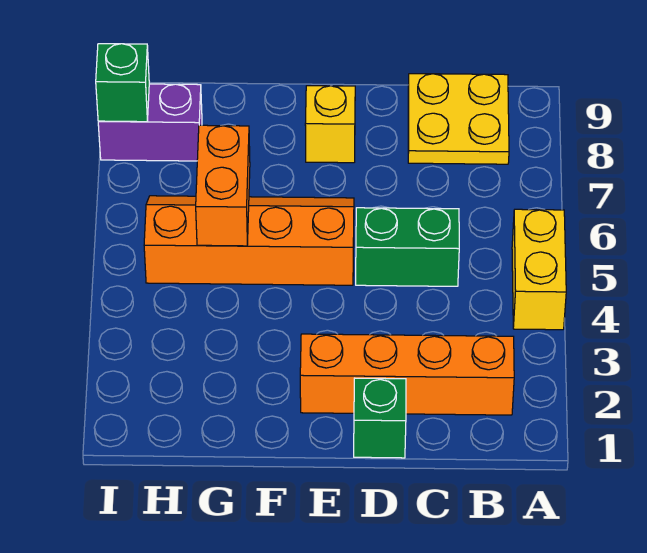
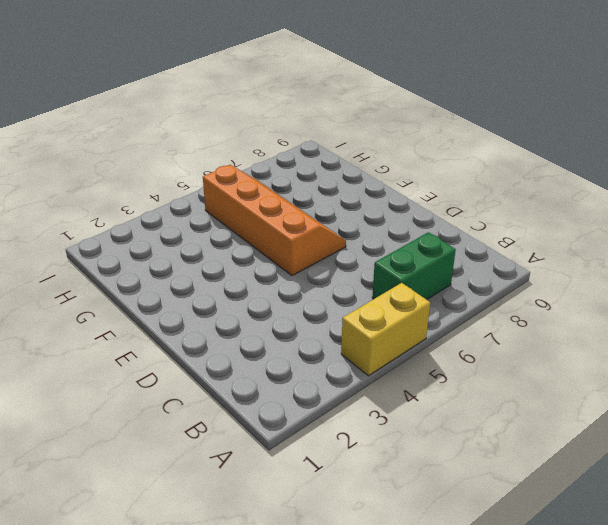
green brick B6:B7 level 1 -> green brick C5:D5 level 1
none -> orange brick B2:E2 level 1
none -> yellow plate B8:C9 level 1

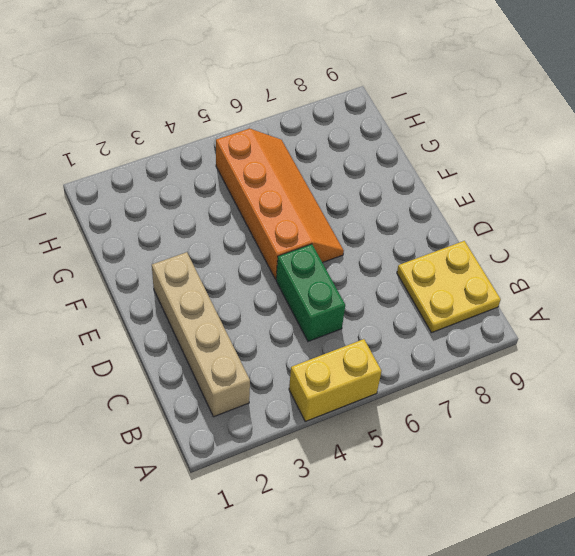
tan brick B2:E2 level 1 -> orange brick B2:E2 level 1
none -> green brick D1 level 1
none -> yellow brick E8 level 1

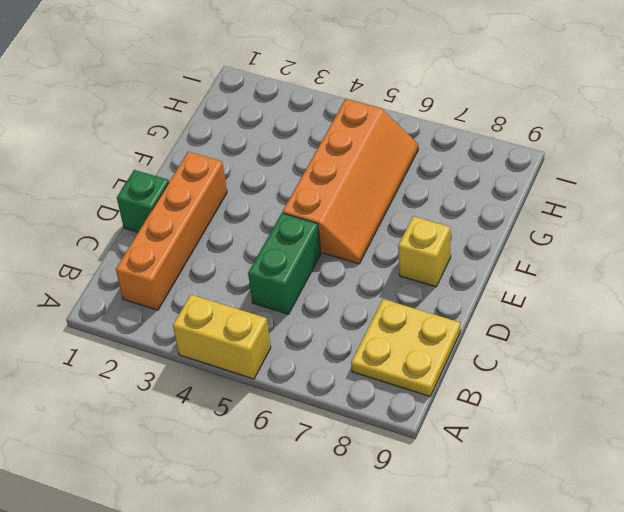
none -> purple brick H8:I8 level 1
none -> orange brick G5:G6 level 2

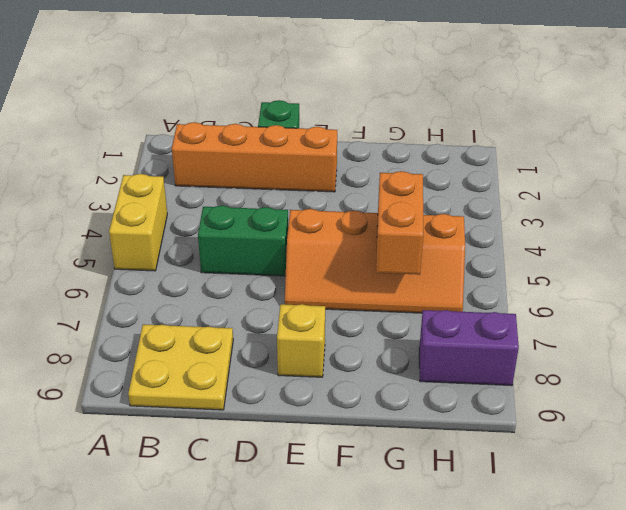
none -> green brick I8 level 2

